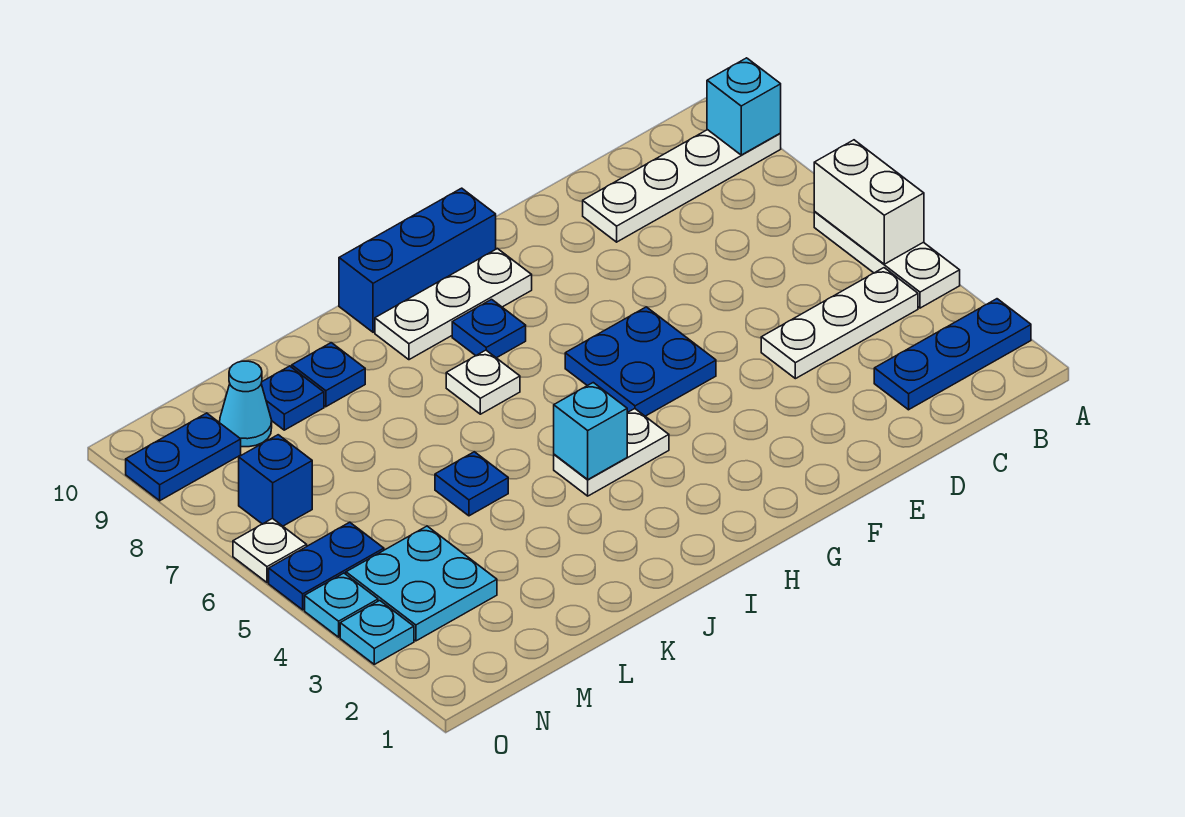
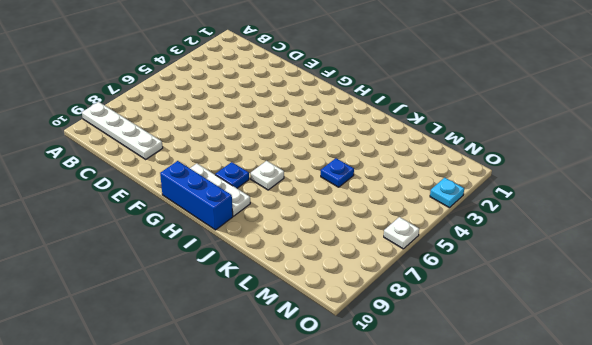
none -> blue plate A2:C2 level 1
none -> white plate A4:A6 level 1
none -> white plate B4:D4 level 1

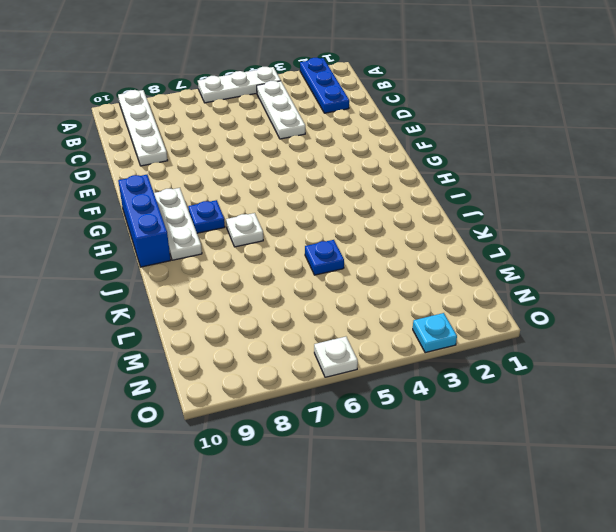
none -> blue plate F5:G6 level 1
none -> white plate H4:I4 level 1
none -> blue plate K9 level 1

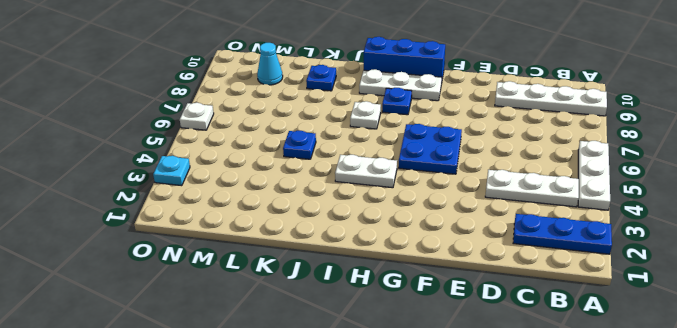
none -> blue plate L9 level 1
none -> cyan plate M3:N4 level 1
none -> blue plate N5:O5 level 1

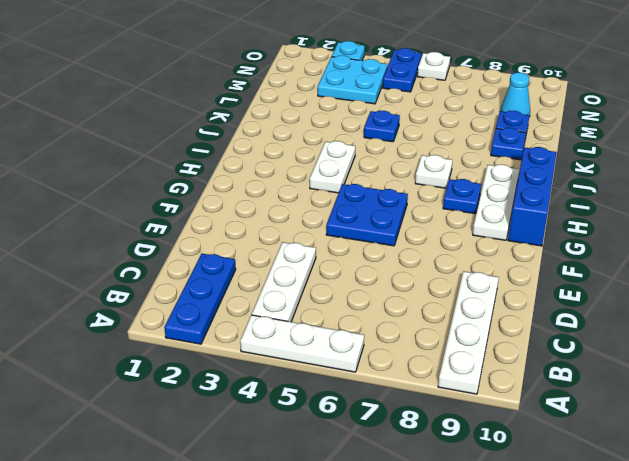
none -> blue brick N7 level 1
none -> blue plate N9:O9 level 1
none -> cyan plate O4 level 1

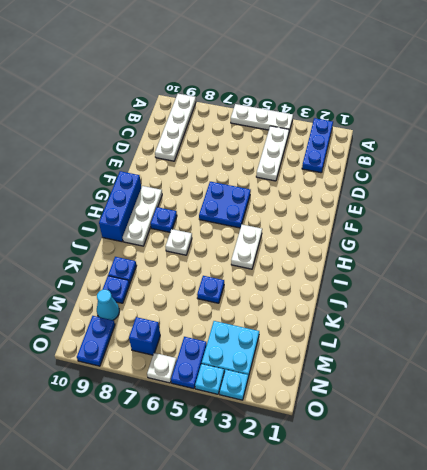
none -> white brick A5:A6 level 2
none -> cyan brick A9 level 2
none -> cyan brick I4 level 2

